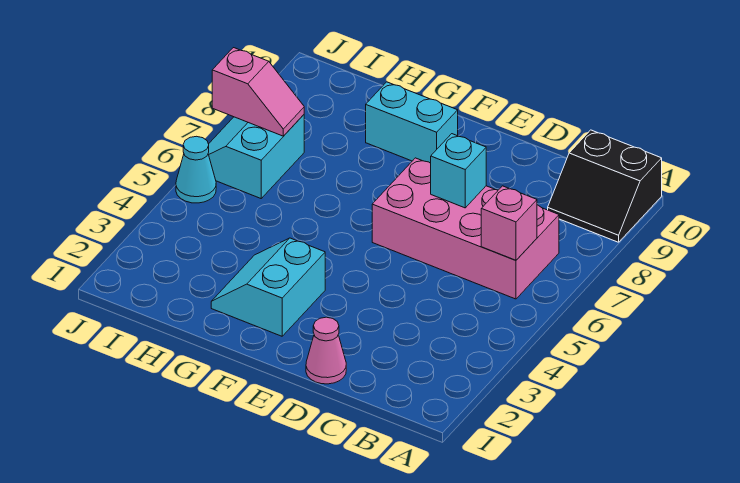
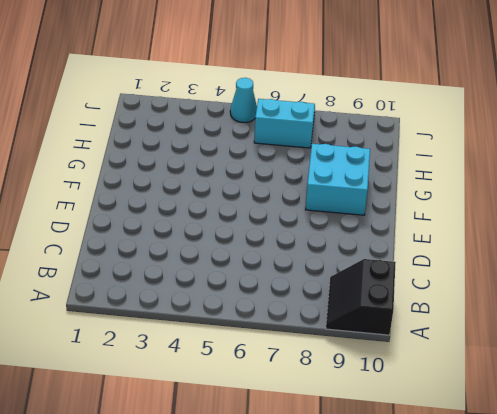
cyan brick F8:G9 level 1 -> cyan brick F9:G9 level 1
none -> pink brick B6:E7 level 1
none -> pink cone D1 level 1

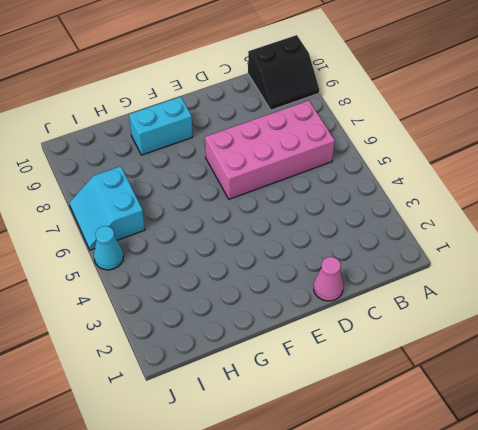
none -> cyan slope F2:G3 level 1 top F
none -> pink brick B6 level 2

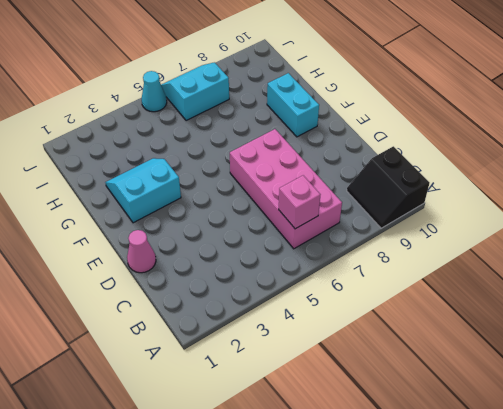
none -> cyan brick D7 level 2
none -> pink slope I7:J7 level 2 top J

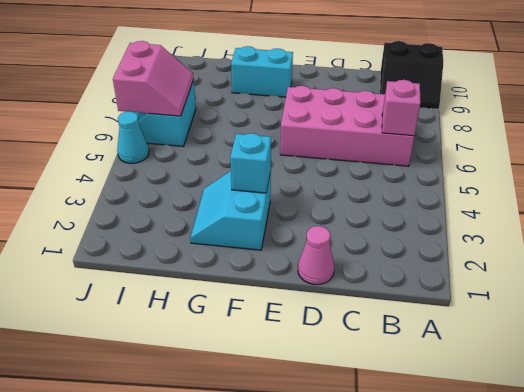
cyan brick F3 level 2 -> cyan brick D7 level 2
pink slope I6:J7 level 2 top J -> pink slope I7:J7 level 2 top J

